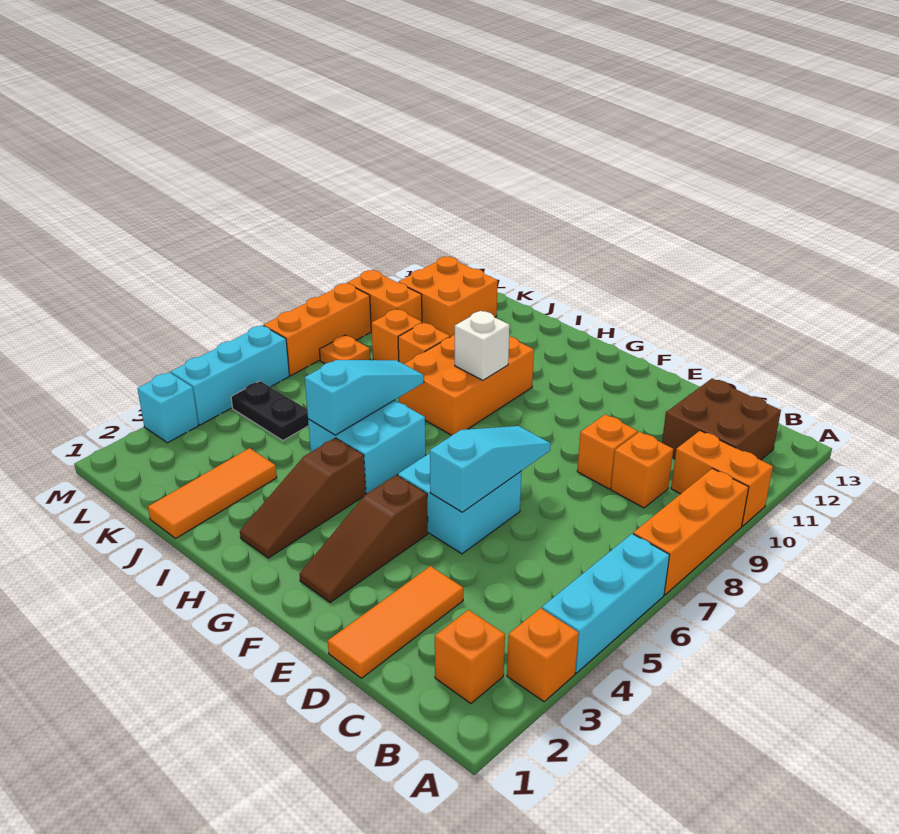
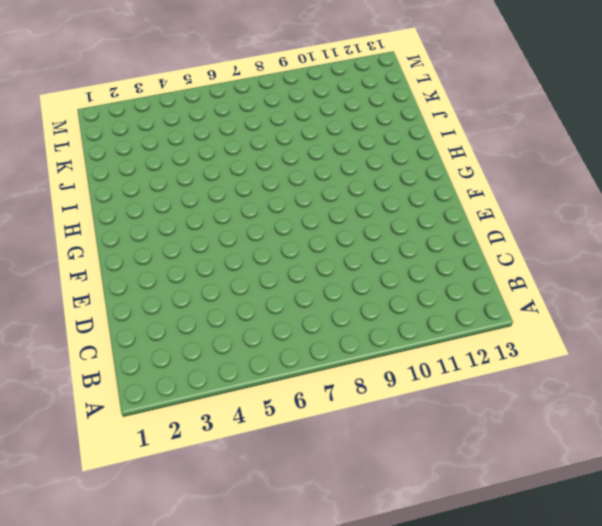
none -> orange brick A3 level 1
none -> cyan brick A4:A6 level 1
none -> orange brick A7:A9 level 1

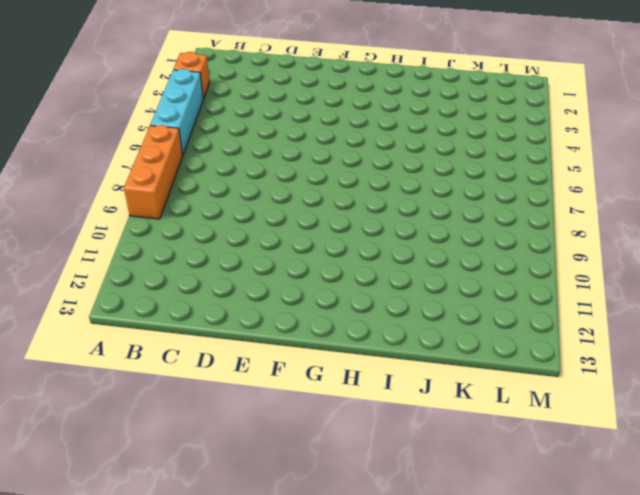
none -> orange brick A10:B10 level 1
none -> orange brick B2 level 1
none -> brown brick B11:C12 level 1

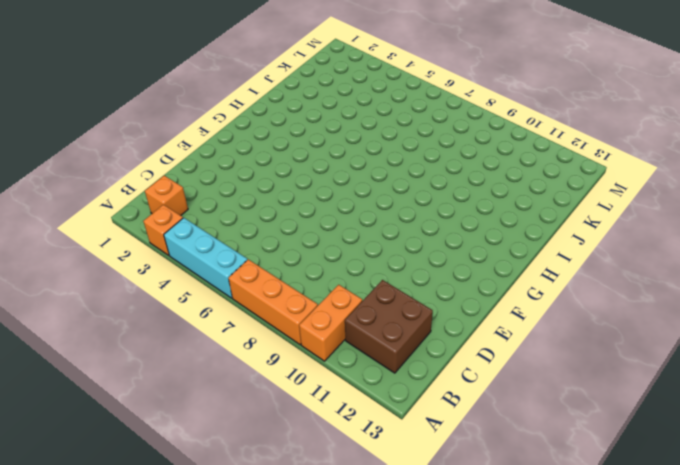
none -> orange brick C9 level 1
none -> orange tile D1:D3 level 1
none -> orange brick D9 level 1

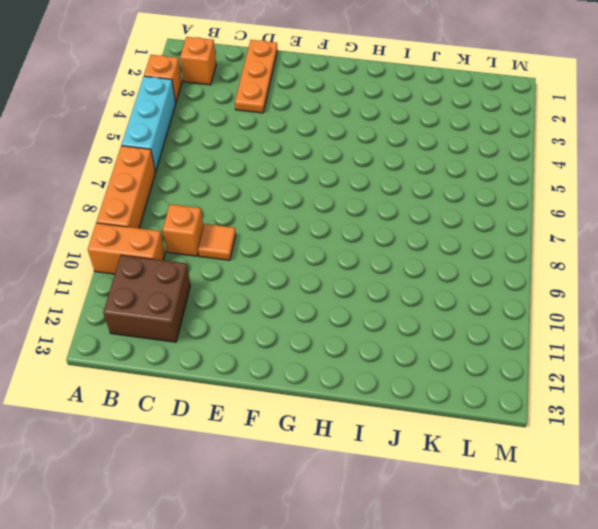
orange plate D1:D3 level 1 -> orange tile D1:D3 level 1
orange tile D9 level 1 -> orange brick D9 level 1
none -> cyan brick E5:F6 level 1
none -> brown slope F2:F4 level 1 top 4
none -> brown slope H2:H4 level 1 top 4

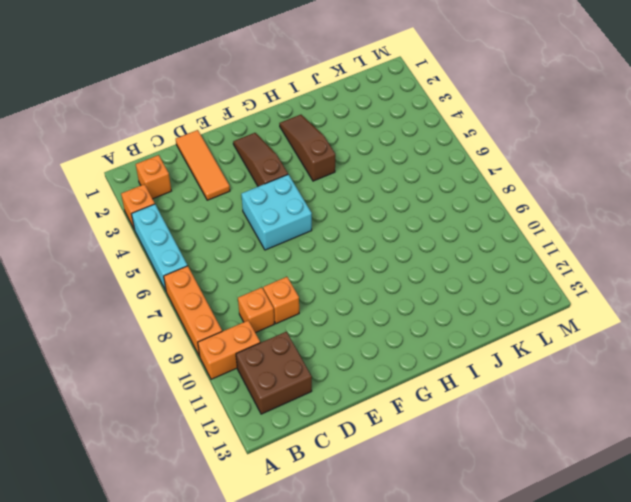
none -> cyan brick H5:I6 level 1
none -> orange brick H8:I10 level 1
none -> orange tile J1:J3 level 1

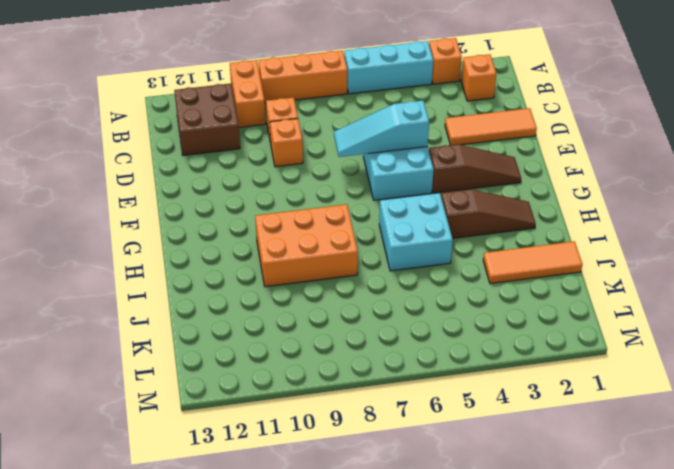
none -> orange brick J9 level 1
none -> black plate K5:L5 level 1
none -> orange brick K9 level 1

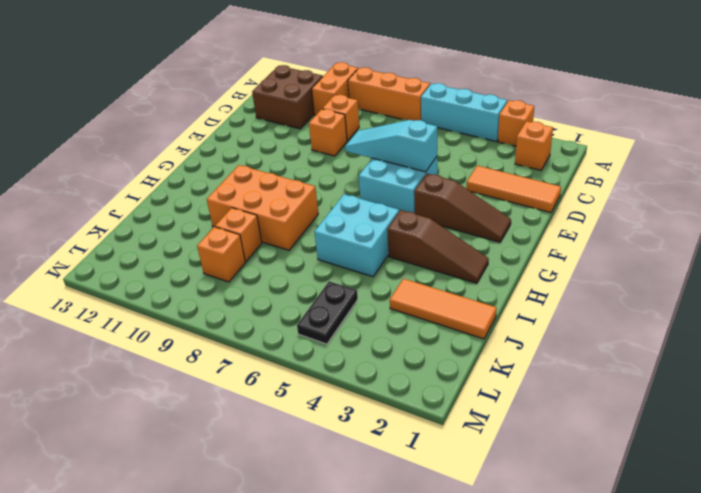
none -> orange brick K11:L12 level 1
none -> orange plate L8 level 1
none -> orange brick L10:M10 level 1

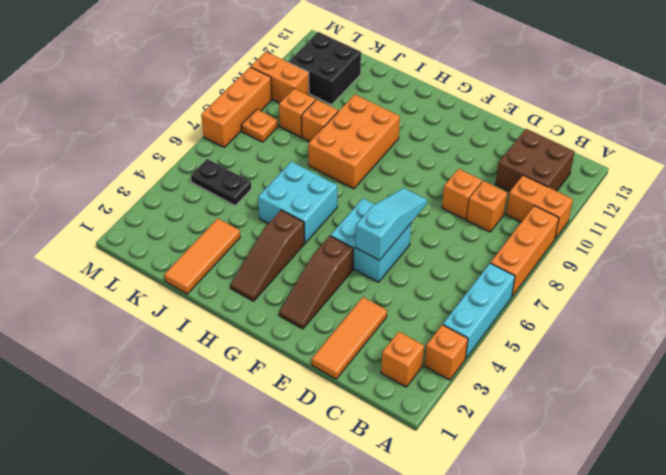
black brick K11:L12 level 1 -> orange brick K11:L12 level 1
none -> cyan brick M3 level 1
none -> cyan brick M4:M6 level 1
none -> white brick H9 level 2

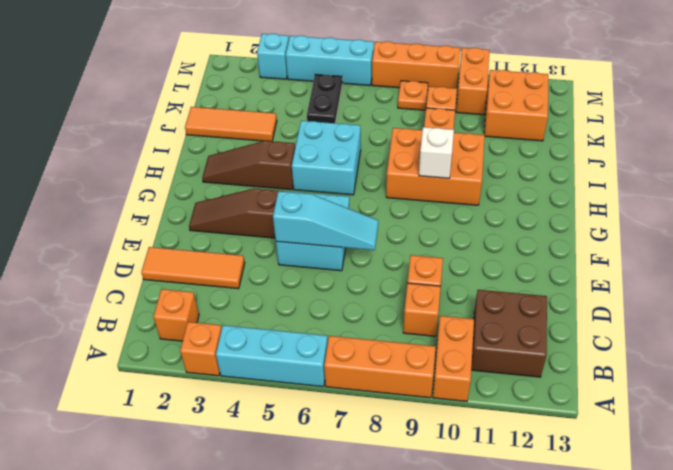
none -> cyan slope I5:I7 level 2 top 5

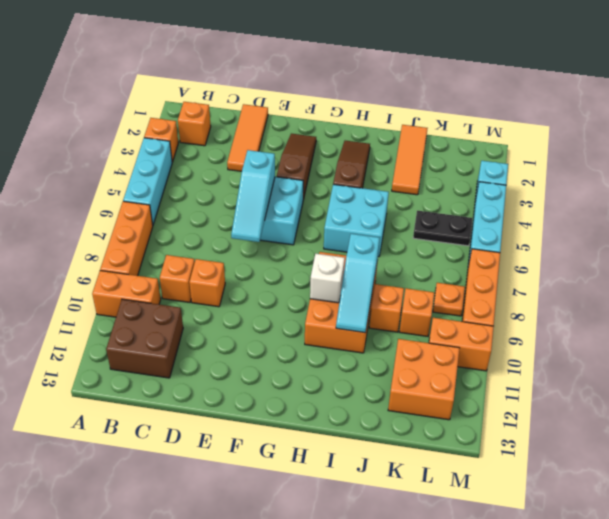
cyan slope I8:I10 level 2 top 8 -> cyan slope I5:I7 level 2 top 5

